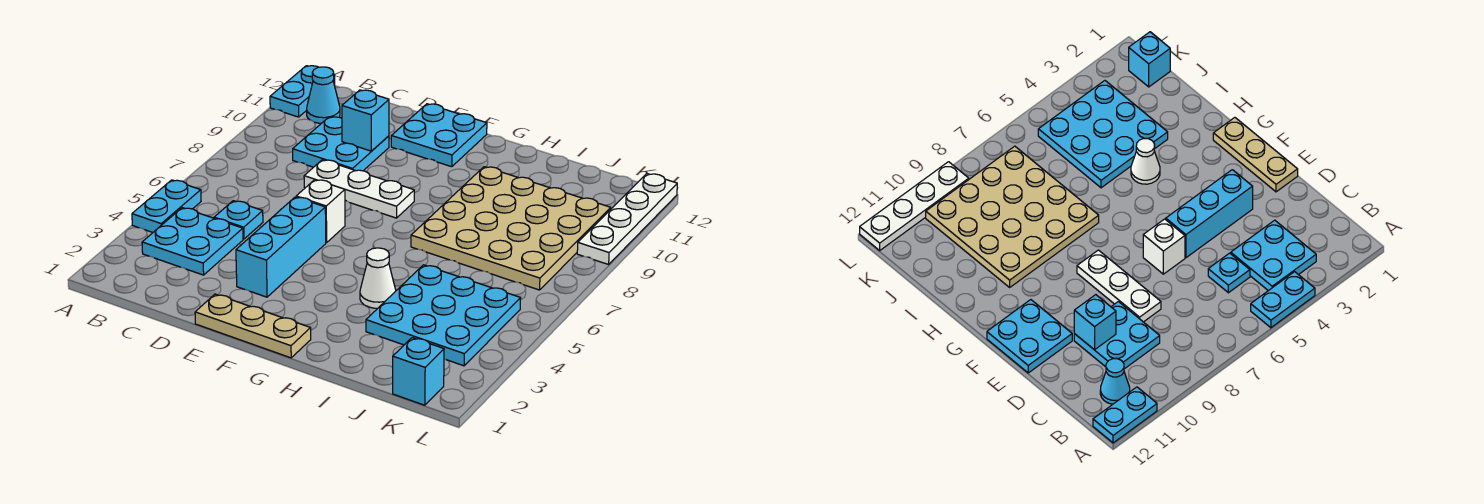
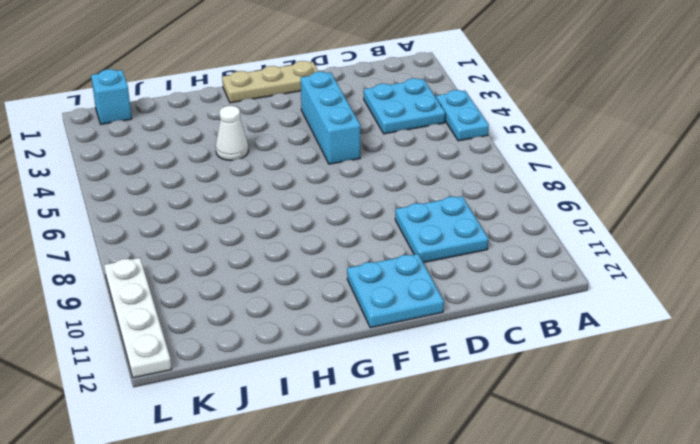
none -> cyan plate A11:A12 level 1
none -> cyan cone B11 level 1
none -> cyan plate C5 level 1

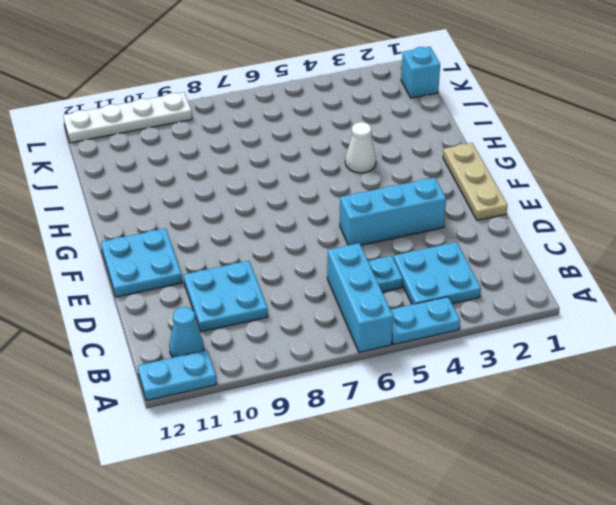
cyan brick A6:C6 level 1 -> none
none -> white plate D8:F8 level 1
none -> white brick E6 level 1
none -> tan plate H7:K10 level 1

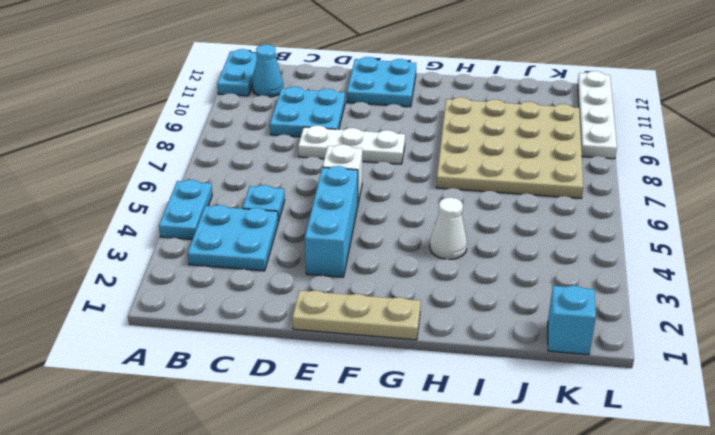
none -> cyan plate I3:K5 level 1
none -> cyan brick D10 level 2

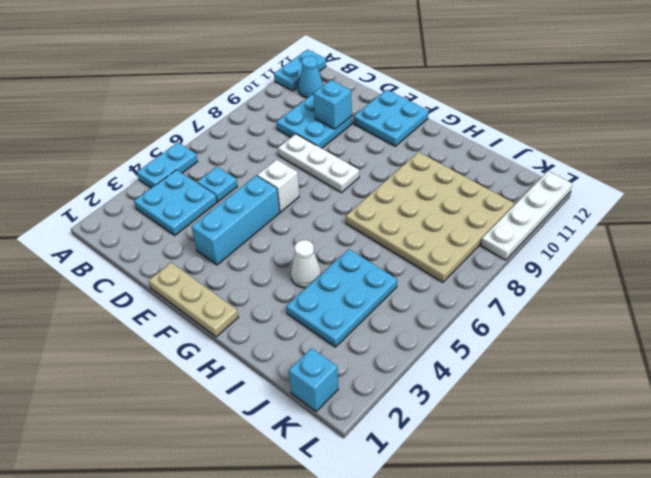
cyan plate I3:J5 level 1 -> cyan plate I3:K5 level 1

